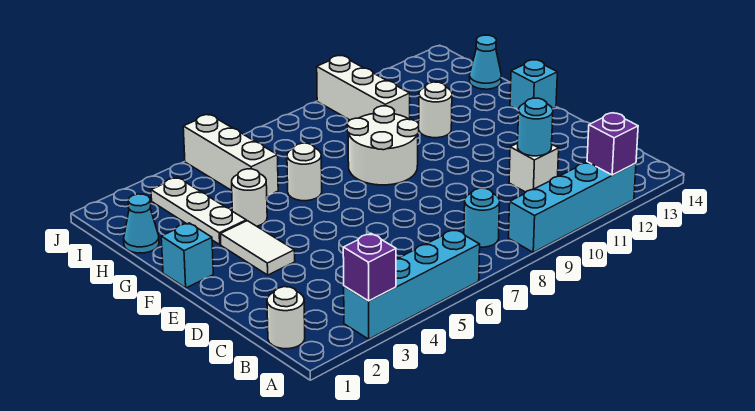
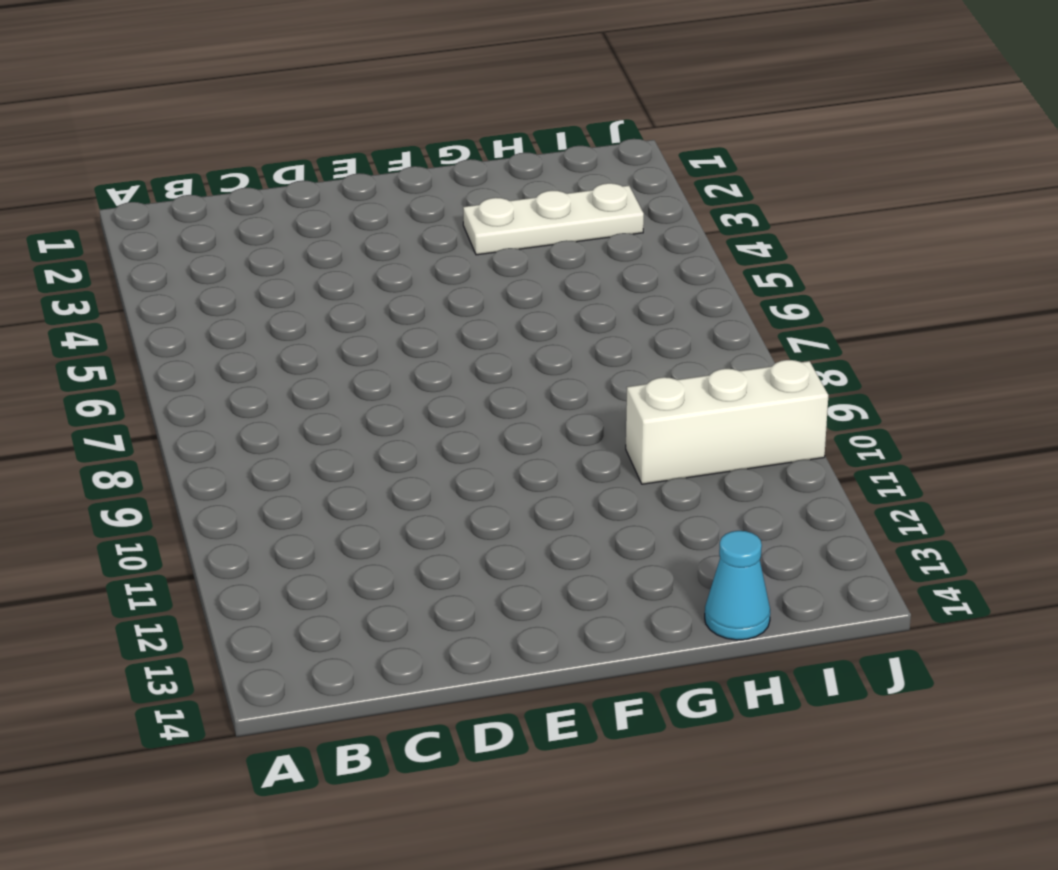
none -> cyan brick A3:A6 level 1
none -> cyan brick A9:A12 level 1
none -> white round brick B1 level 1

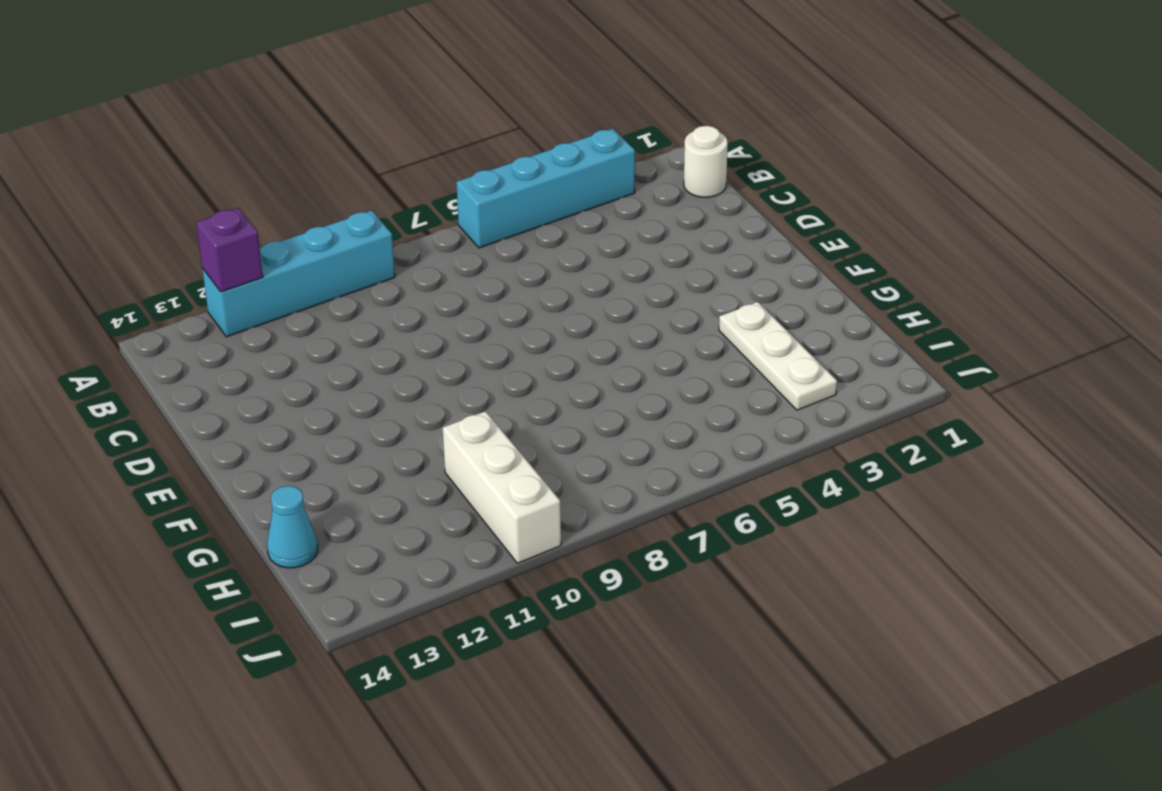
none -> cyan round brick B8 level 1
none -> white brick C11 level 1
none -> white tile E3:F3 level 1

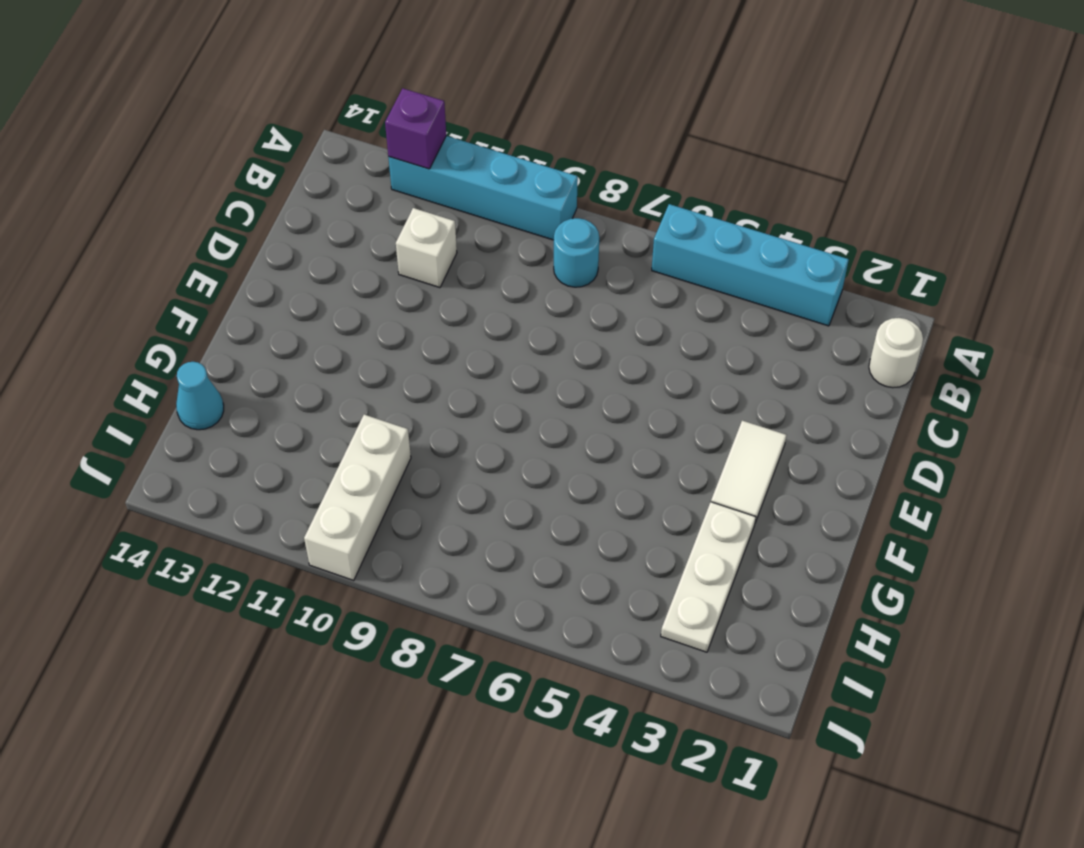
none -> cyan brick F1 level 1
none -> white round brick F8:G9 level 1
none -> cyan brick F14 level 1

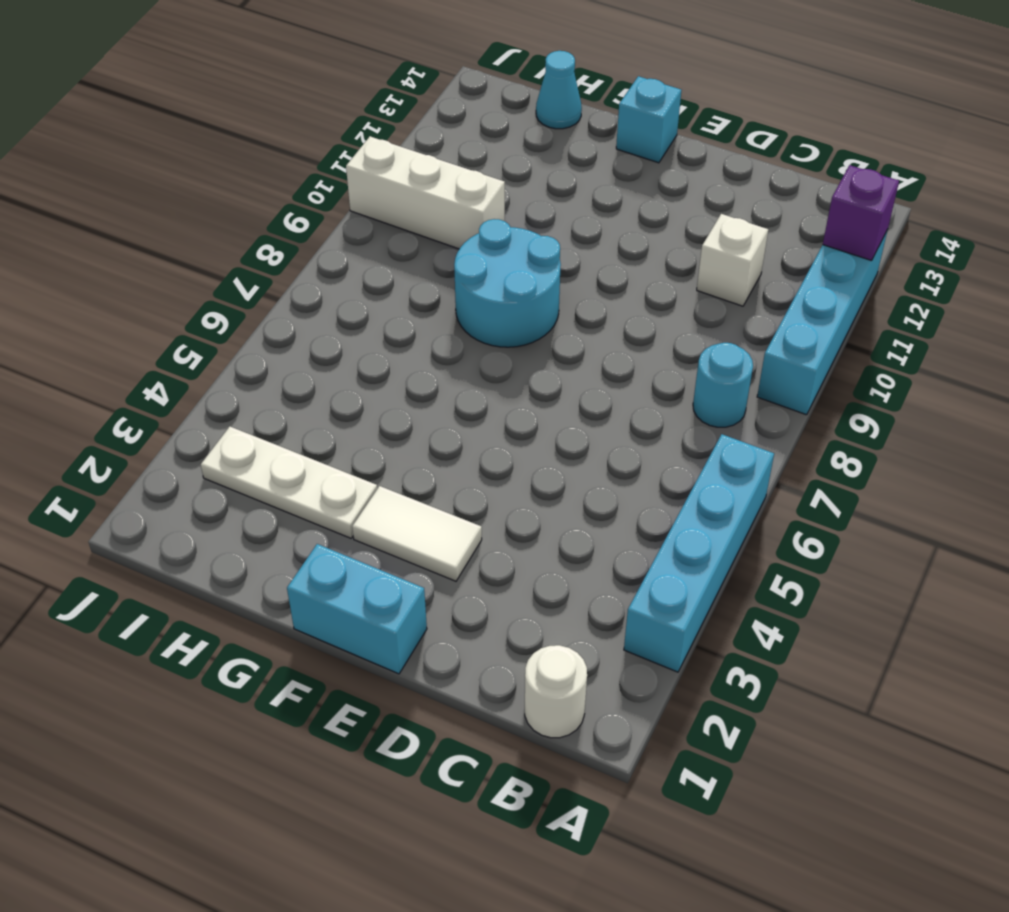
cyan brick E1:F1 level 1 -> cyan brick F1 level 1
cyan round brick F8:G9 level 1 -> white round brick F8:G9 level 1
none -> white round brick G4 level 1
none -> white round brick G6 level 1
none -> white round brick G11 level 1

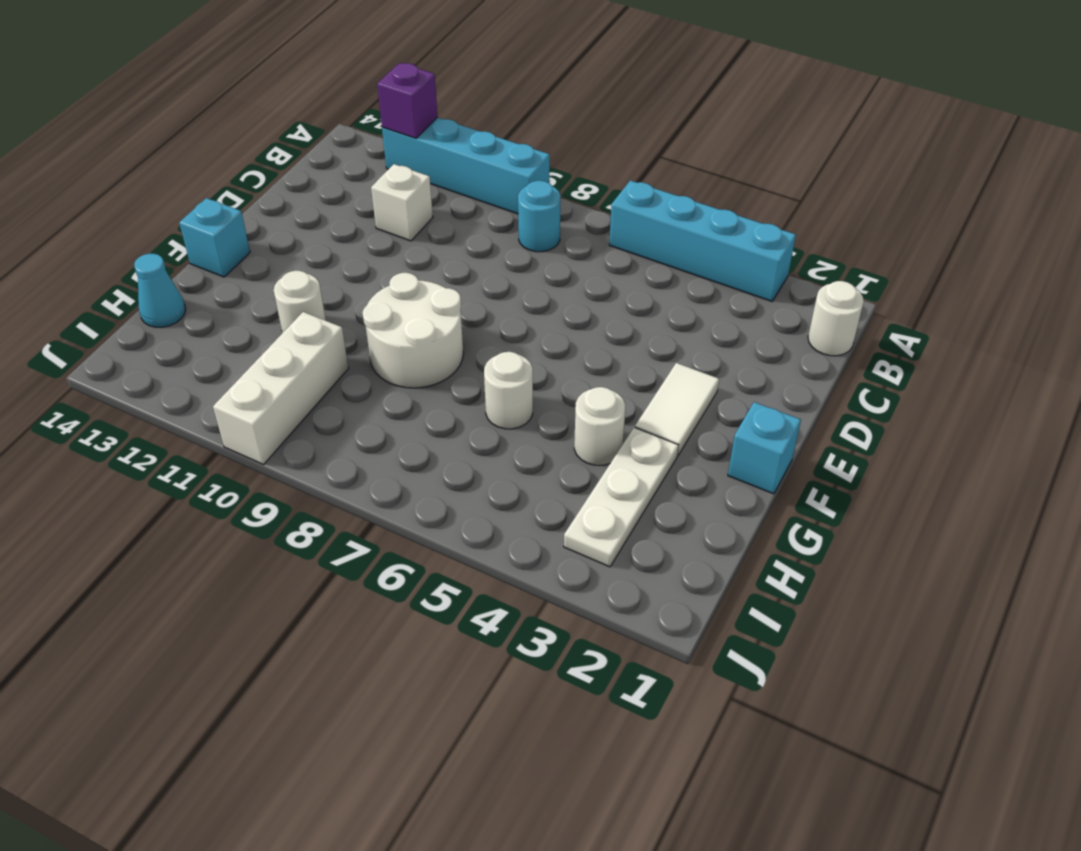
none -> cyan cone H1 level 1
none -> white brick H5:J5 level 1
none -> purple brick A3 level 2

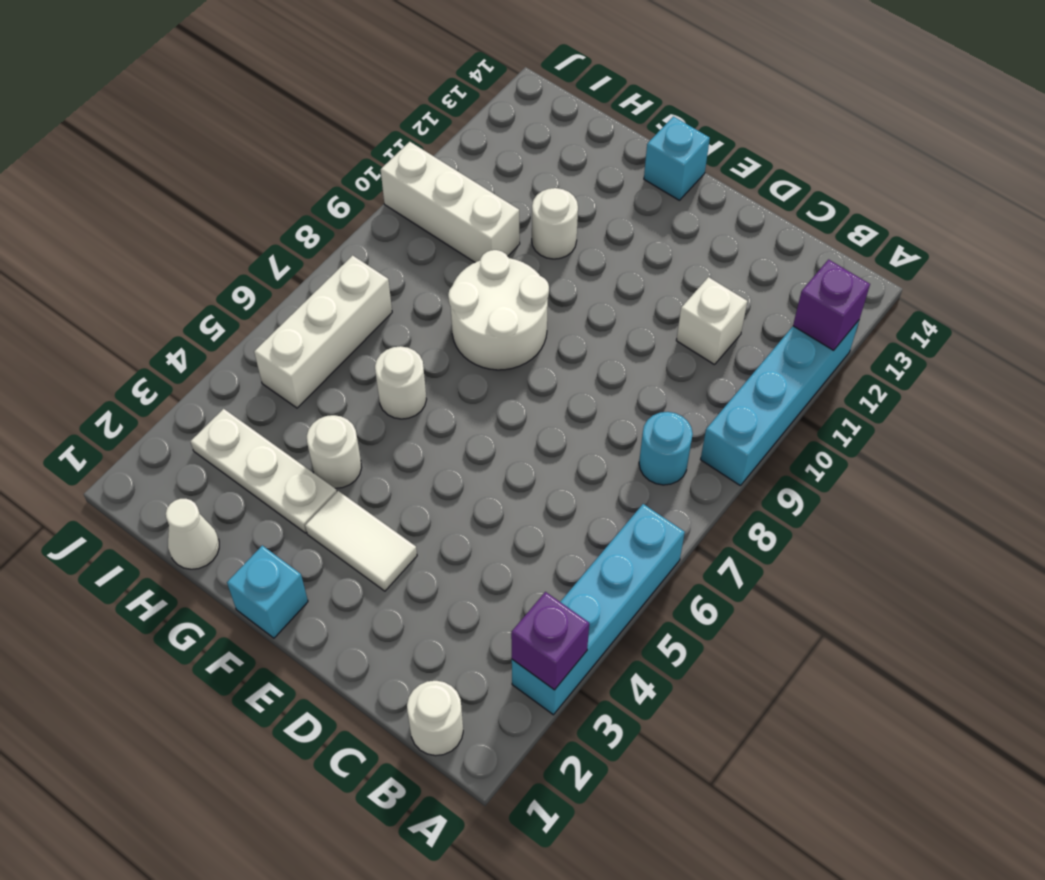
white cone H1 level 1 -> cyan cone H1 level 1
white brick I5:I7 level 1 -> white brick H5:J5 level 1
none -> cyan cone H14 level 1
none -> cyan round brick C11 level 2

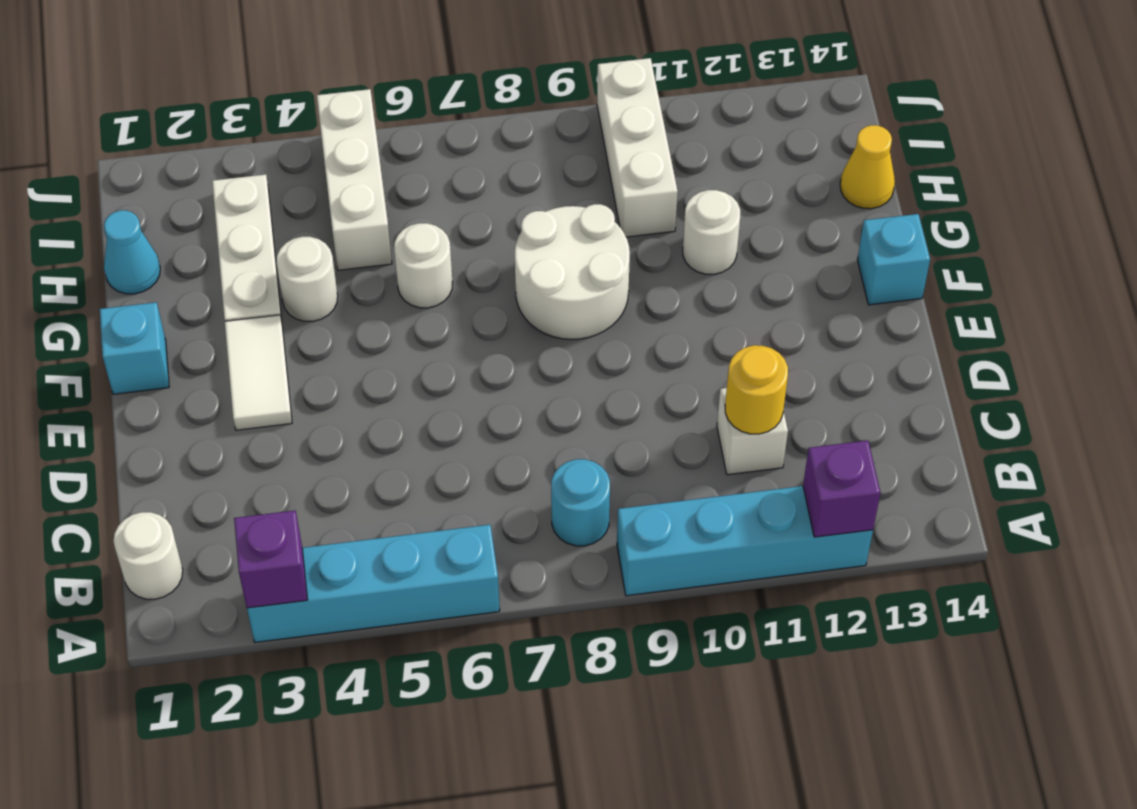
yellow round brick C11 level 2 -> cyan round brick C11 level 2
yellow cone H14 level 1 -> cyan cone H14 level 1

